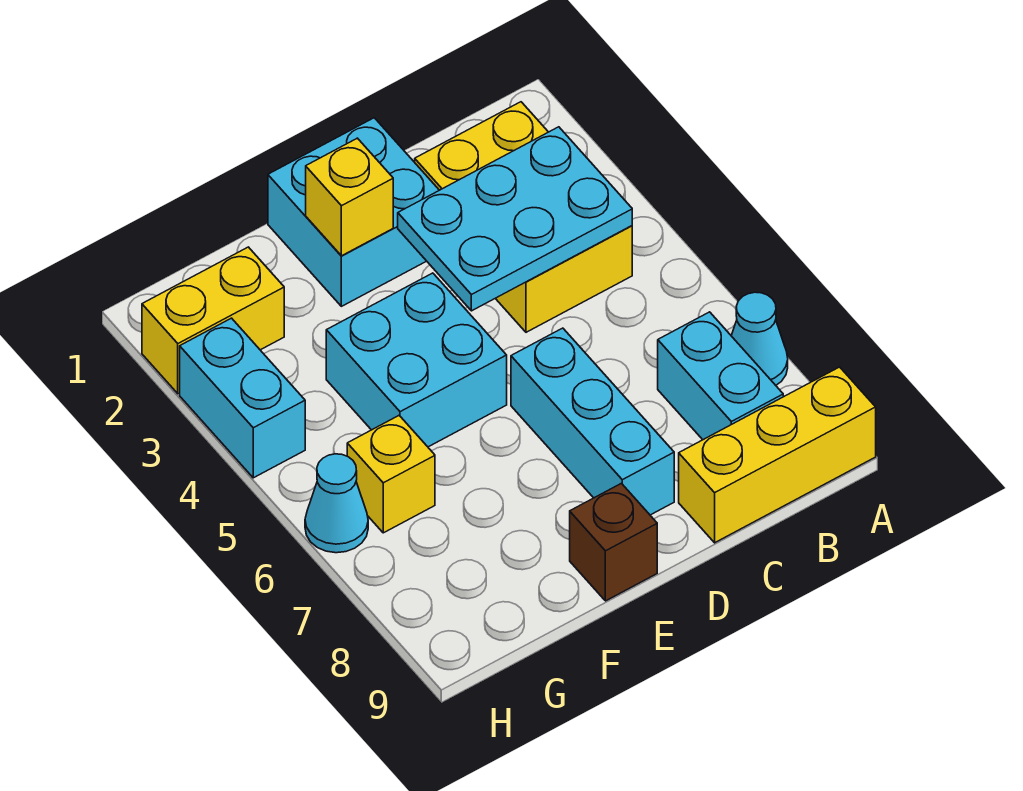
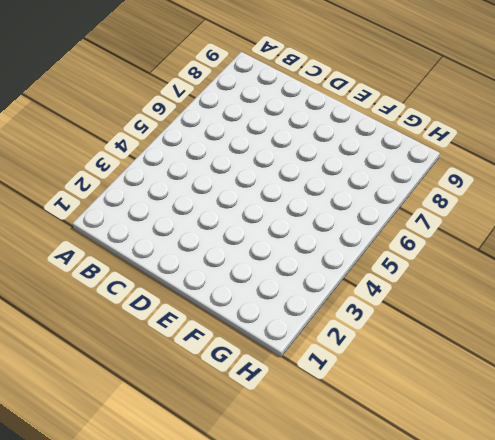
none -> cyan cone A7 level 1
none -> yellow brick A9:C9 level 1
none -> yellow brick B2:C4 level 1

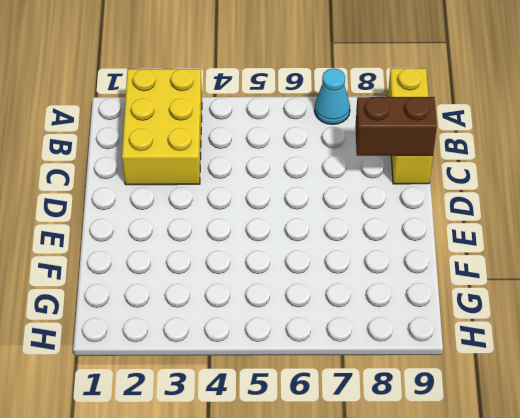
yellow brick A2:C3 level 1 -> yellow brick B2:C4 level 1
brown brick C8:C9 level 2 -> none
none -> cyan brick B7:B8 level 1
none -> cyan brick D1:E2 level 1
none -> cyan brick D6:D8 level 1

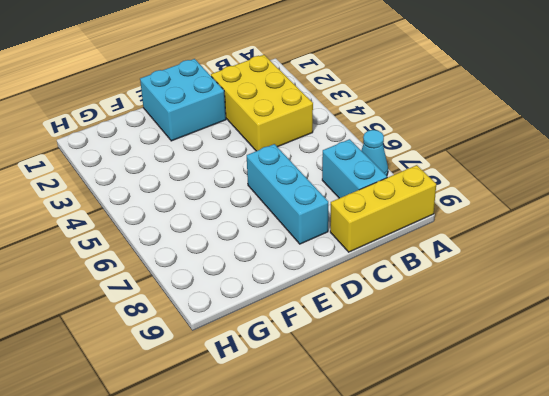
none -> cyan brick E4:F5 level 1
none -> brown brick E9 level 1
none -> yellow brick G2:H2 level 1

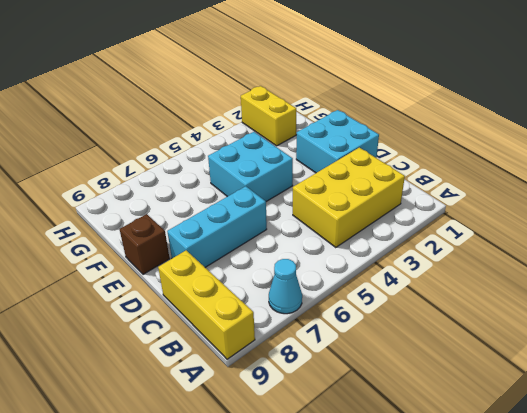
none -> cyan brick B7:B8 level 1
none -> yellow brick G6 level 1
none -> cyan brick H3:H4 level 1

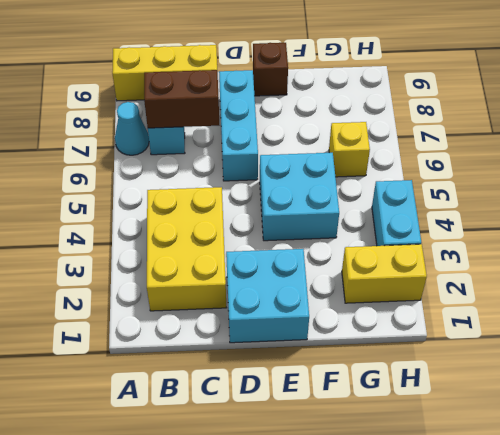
brown brick B7:C7 level 2 -> none
none -> cyan cone H6 level 1
none -> cyan plate B3:D4 level 2
none -> yellow brick E2 level 2

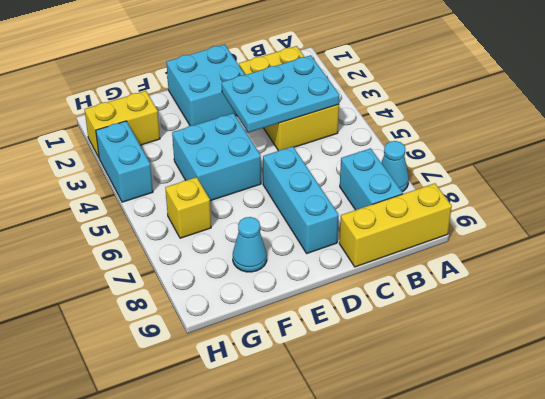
cyan cone F8 level 1 -> cyan cone H6 level 1
none -> brown brick E9 level 1
none -> yellow brick E2 level 2

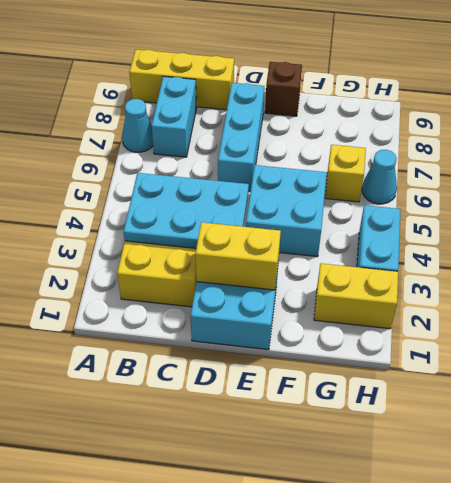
yellow brick D2:E2 level 2 -> yellow brick E2 level 2

